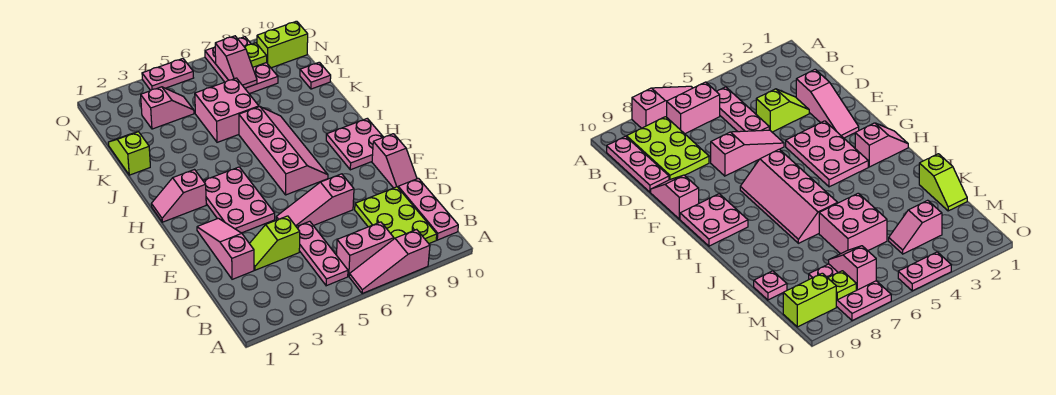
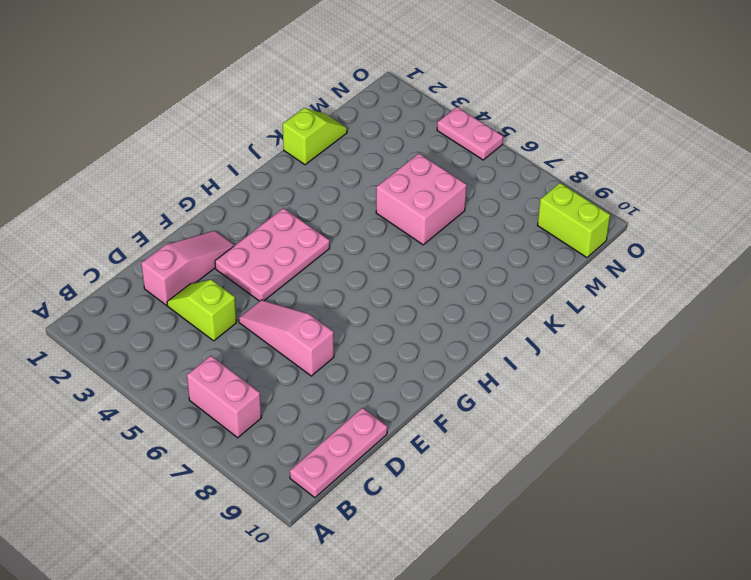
none -> pink slope A6:A8 level 1 top 8
none -> pink plate B5:D5 level 1
none -> lime plate B8:D9 level 1

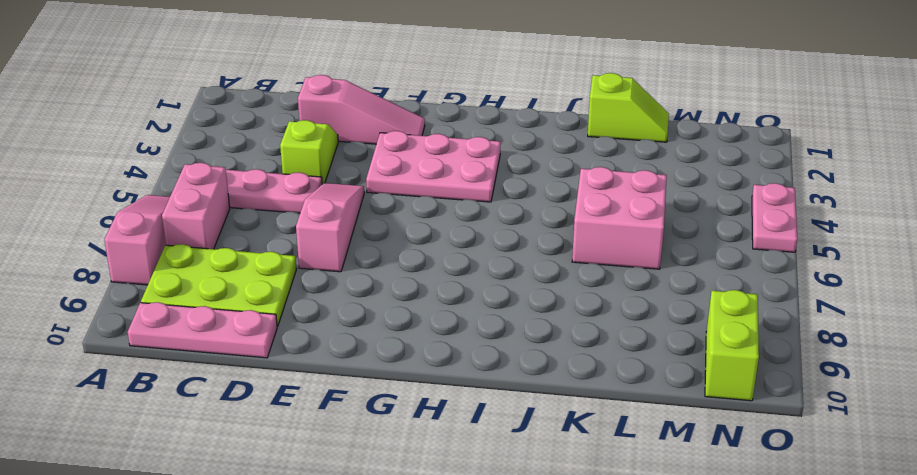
none -> pink slope E10:F10 level 1 top F
none -> pink slope G6:J7 level 1 top 6
none -> pink plate G9:H10 level 1

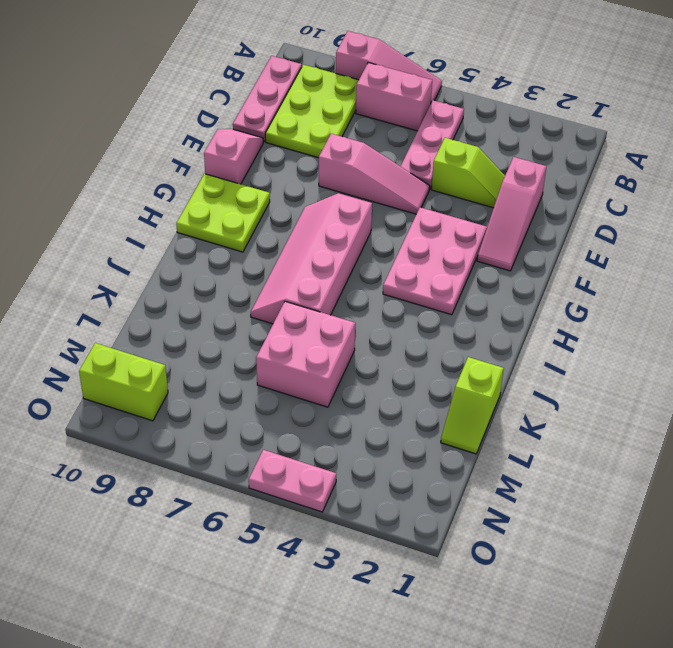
lime plate G9:H10 level 1 -> pink plate G9:H10 level 1
none -> pink slope H1:H2 level 1 top 2
none -> pink plate L10 level 1
none -> pink slope M3:M4 level 1 top 3

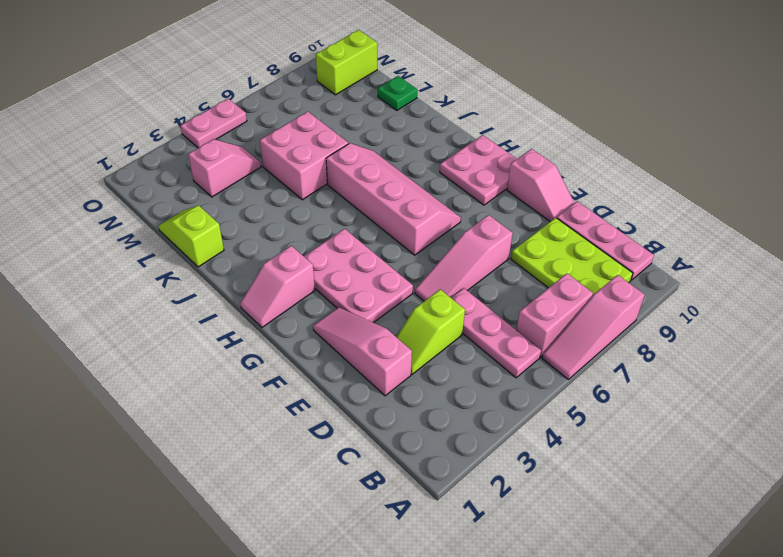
green plate L10 level 1 -> pink plate L10 level 1
none -> pink plate M7:O8 level 1
none -> pink slope M7:N7 level 2 top N
none -> lime plate N8 level 2

